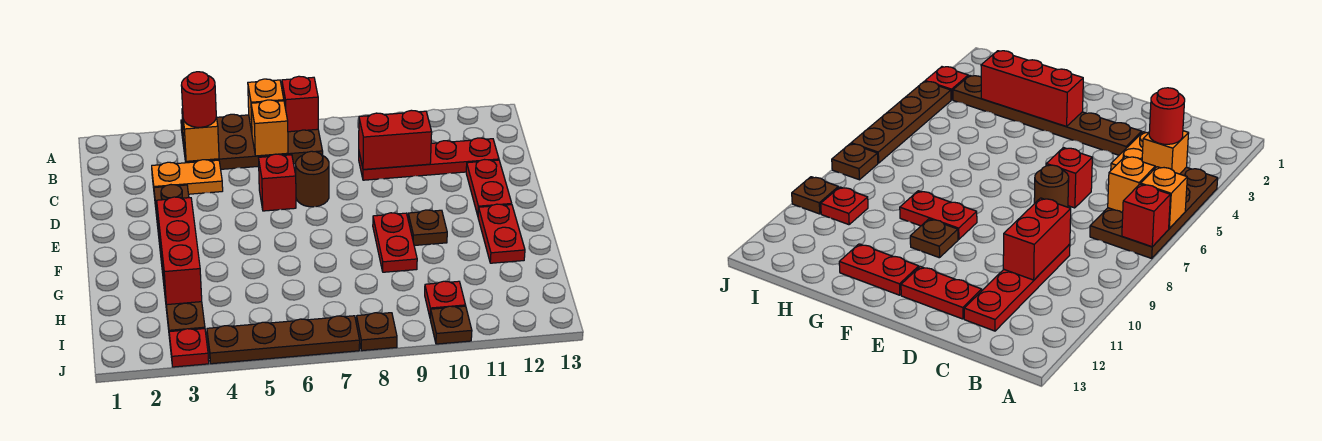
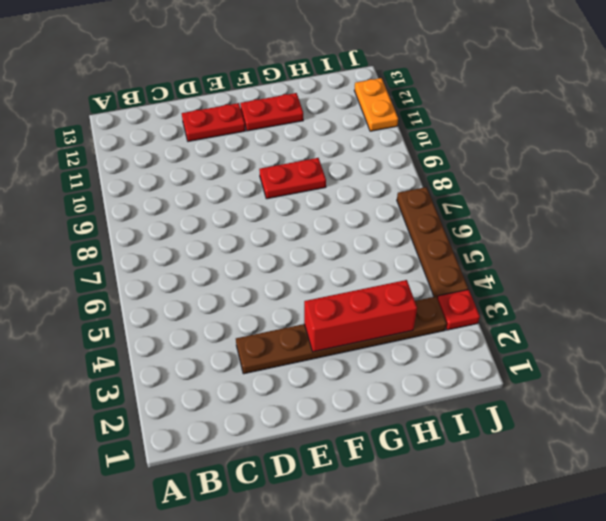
orange plate J11:J12 level 1 -> orange plate C3:C4 level 1
none -> brown plate A4:B7 level 1
none -> red plate C9:C12 level 1
none -> red brick D6 level 1

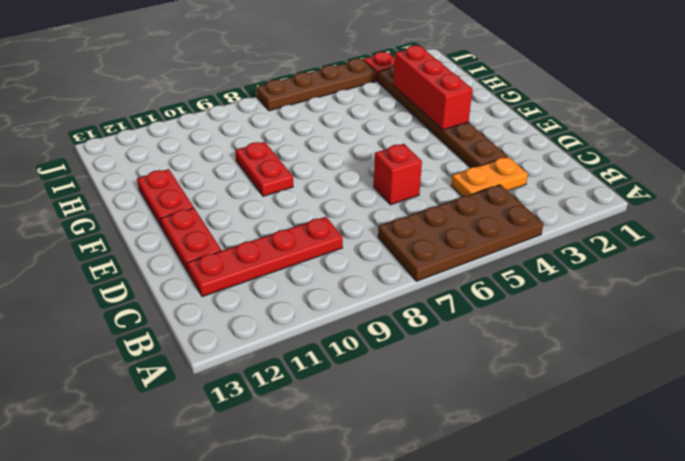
none -> brown round brick D7 level 1
none -> brown plate F10 level 1
none -> red plate I10 level 1

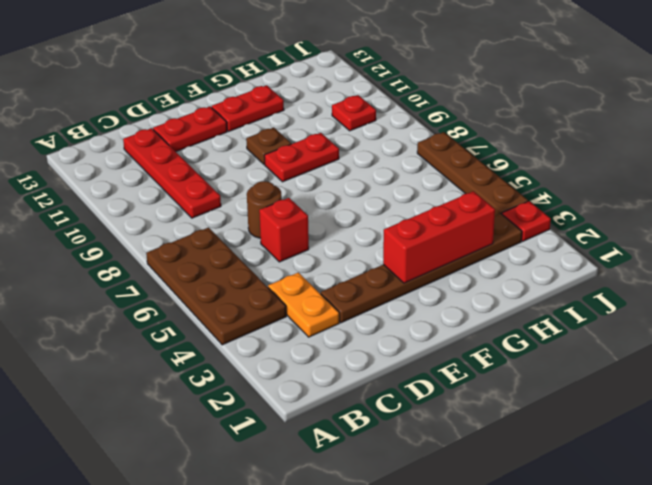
none -> brown plate J8 level 1
none -> brown plate J10 level 1
none -> orange brick A6 level 2

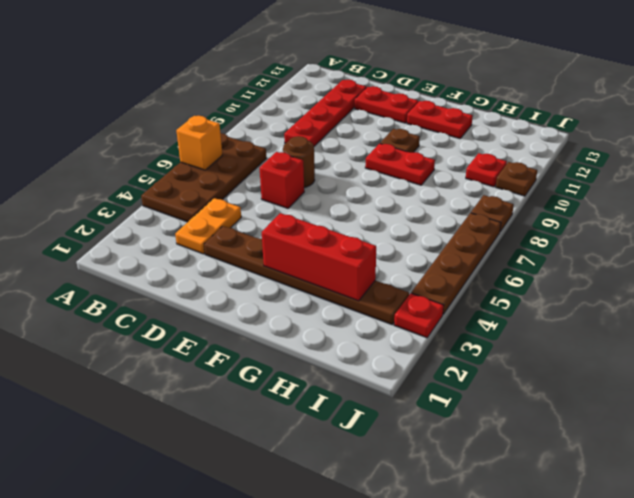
none -> red brick A7 level 2
none -> orange brick B4 level 2
none -> orange brick B6 level 2

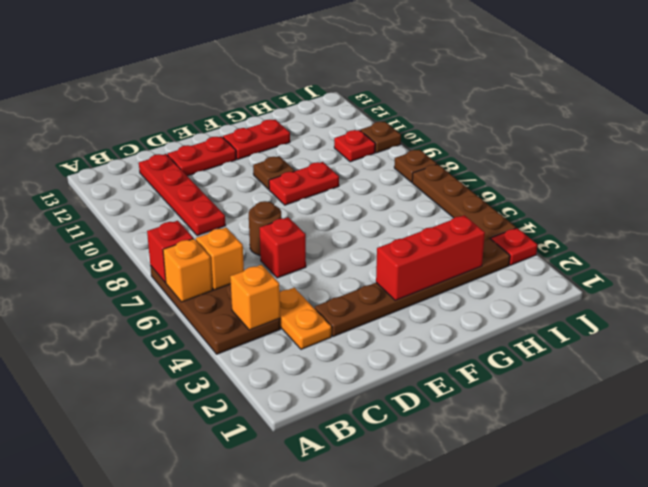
none -> red brick C9:C10 level 2
none -> red round brick B4 level 3

